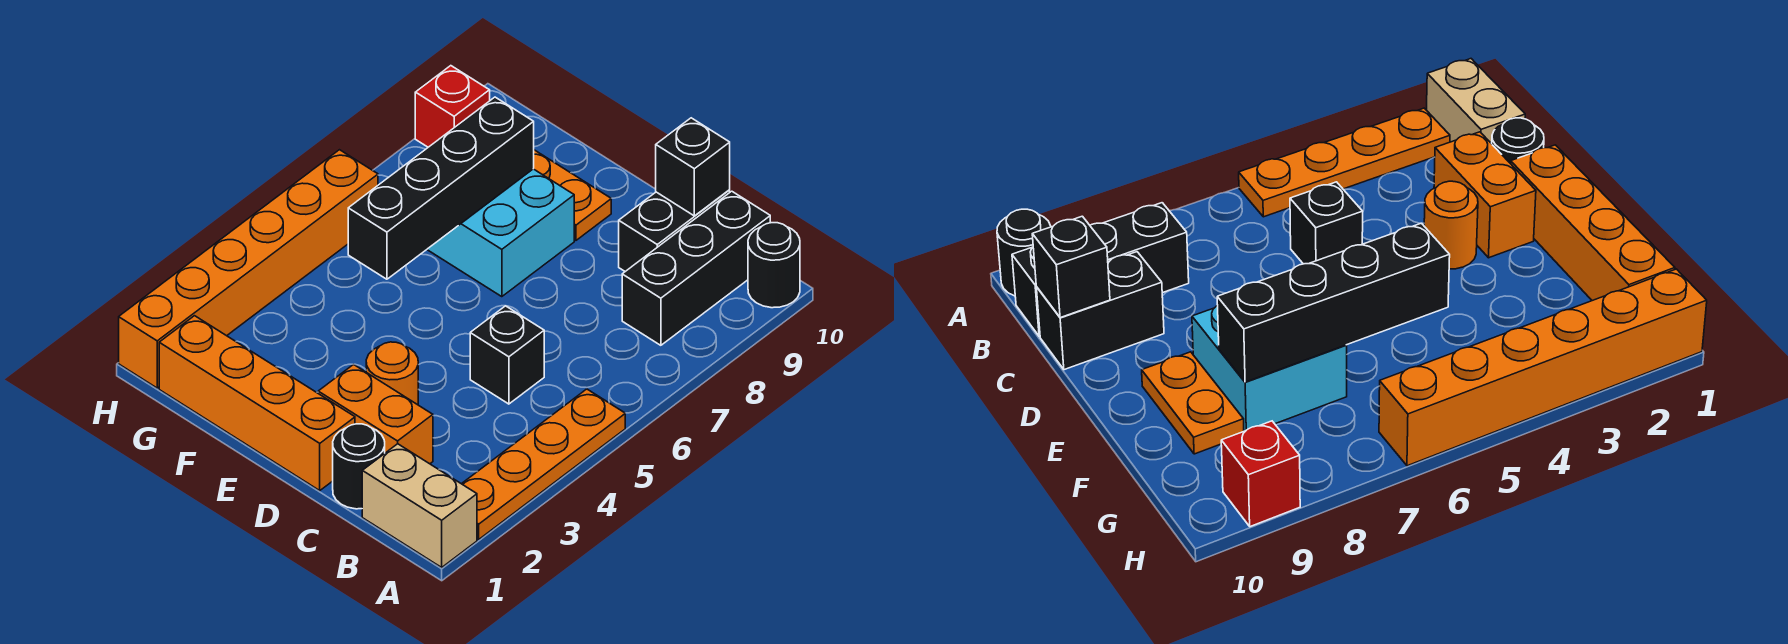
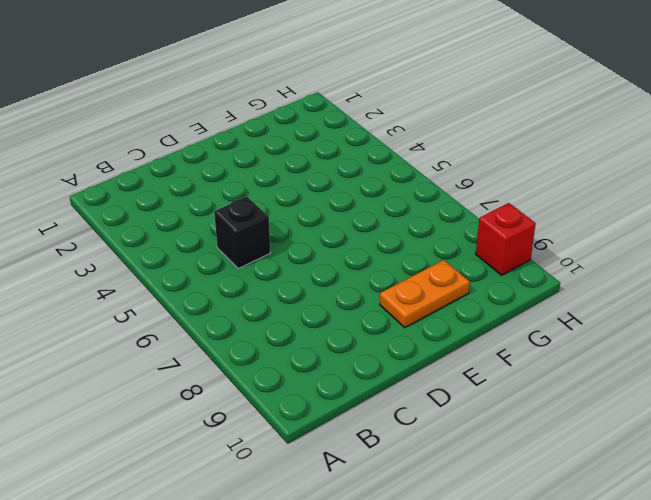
none -> tan brick A1:B1 level 1
none -> orange plate A2:A5 level 1
none -> black round brick A10 level 1

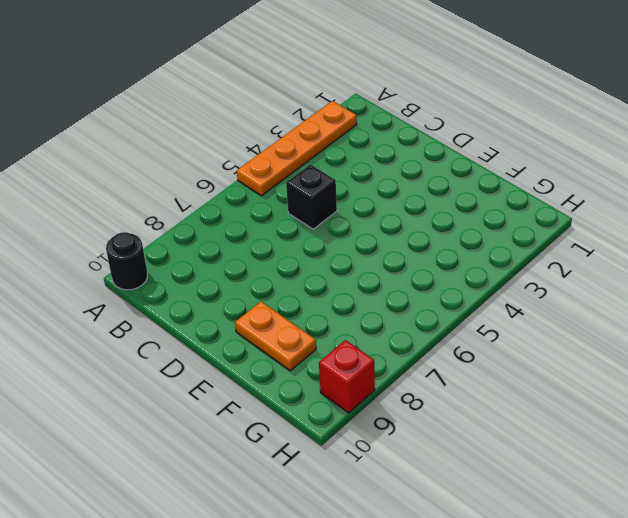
none -> tan brick A1:B1 level 1
none -> black brick B8:B10 level 1
none -> black round brick C1 level 1

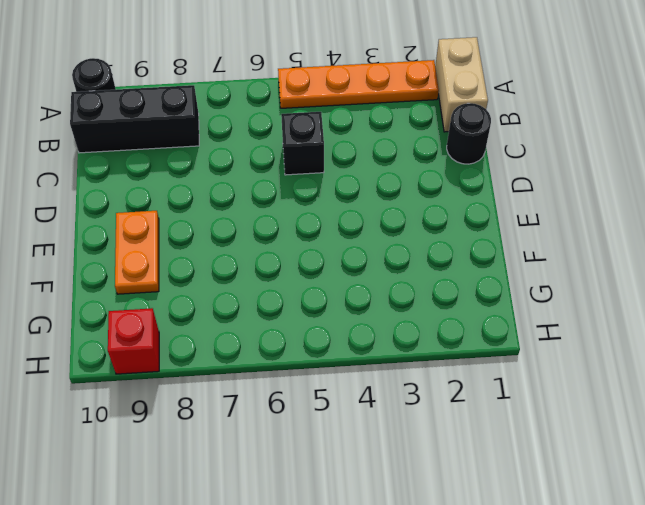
none -> orange brick C2:D2 level 1
none -> black brick C9:C10 level 1
none -> orange brick D1:G1 level 1

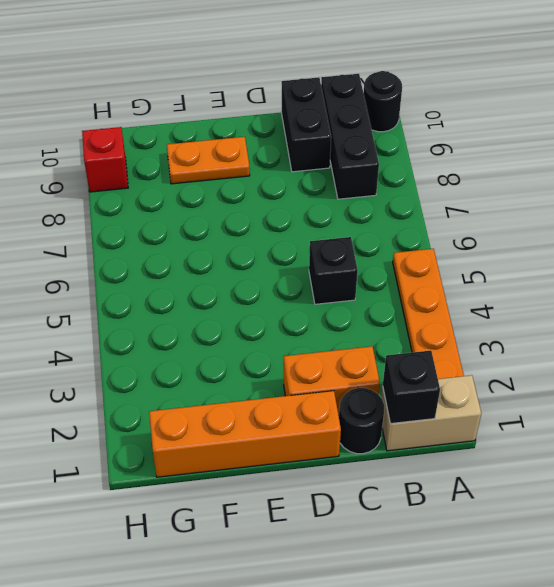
black brick B1 level 2 -> black brick C10 level 2
none -> orange round brick D3 level 1
none -> cyan brick E7:F8 level 1
none -> orange brick H1:H6 level 1

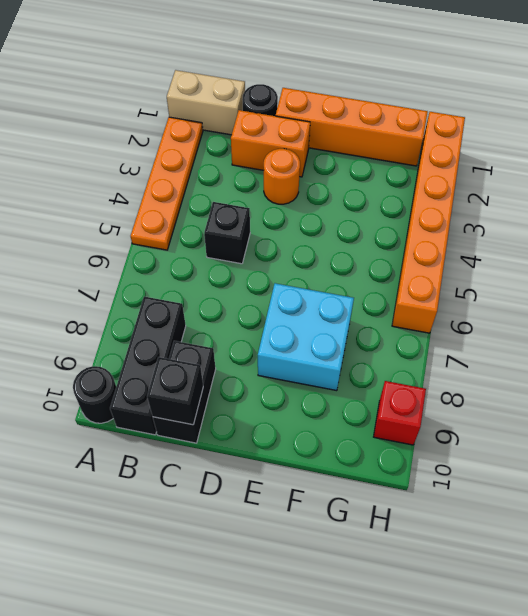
none -> orange plate E9:F9 level 1
none -> black brick F5:F8 level 2

